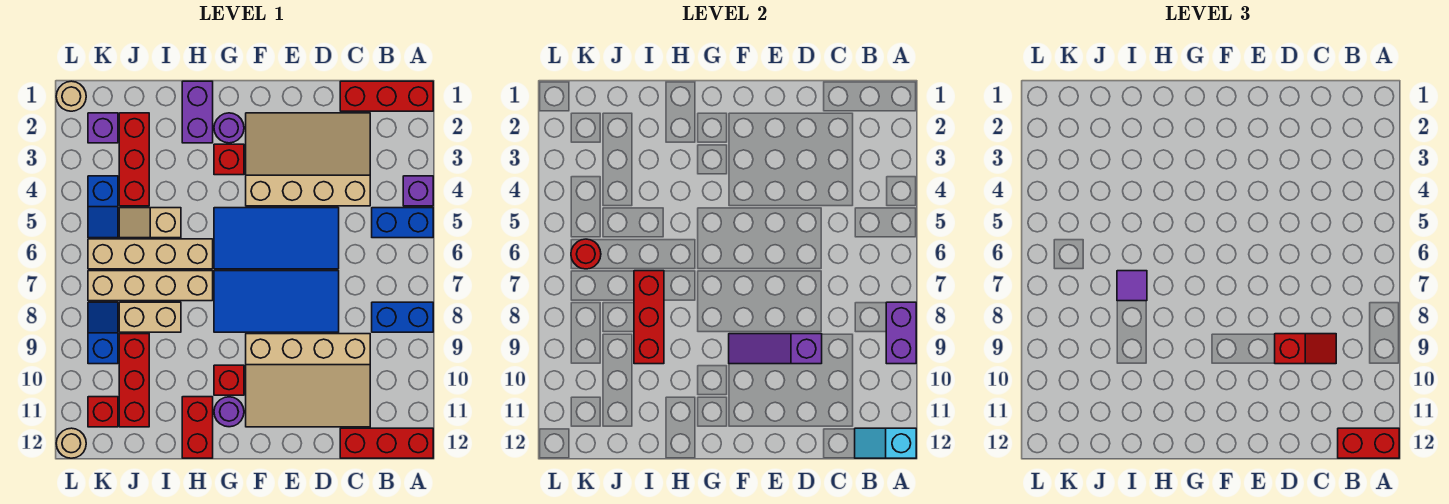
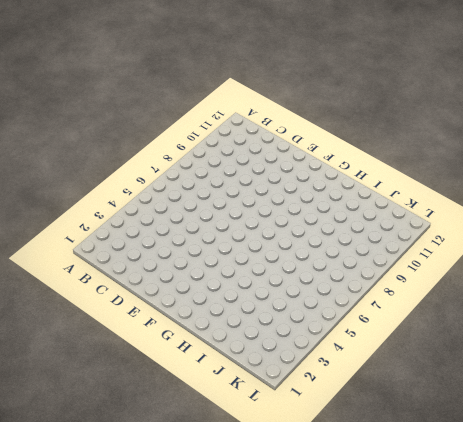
none -> red brick A1:C1 level 1
none -> purple brick A4 level 1
none -> blue brick A5:B5 level 1
none -> blue brick A8:B8 level 1

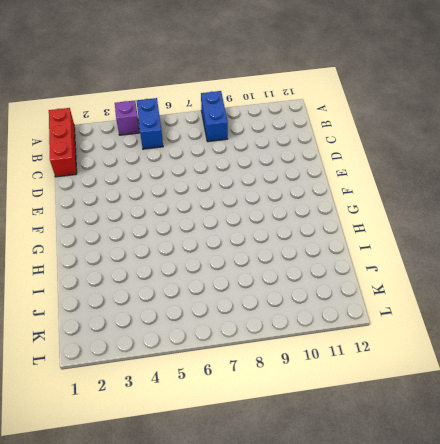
none -> red brick A12:C12 level 1
none -> tan slope C2:F4 level 1 top 4
none -> tan slope C9:F11 level 1 top 9
none -> blue tile D5:G6 level 1

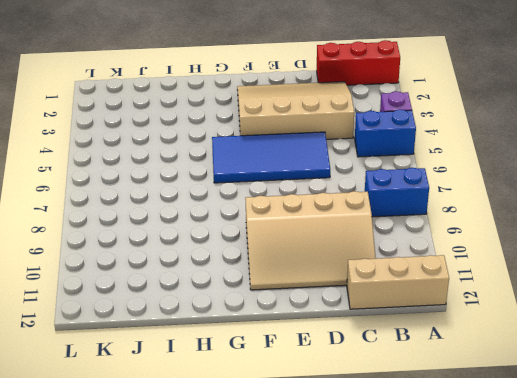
tan brick A12:C12 level 1 -> red brick A12:C12 level 1
none -> blue tile D7:G8 level 1
none -> purple round brick G2 level 1
none -> red brick G3 level 1
none -> red brick G10 level 1

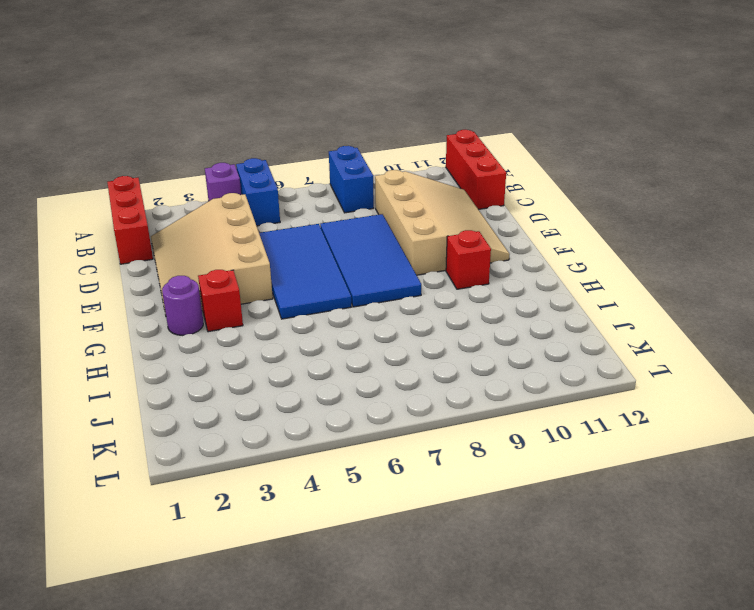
none -> purple round brick G11 level 1
none -> purple brick H1:H2 level 1
none -> tan brick H6:K6 level 1
none -> tan brick H7:K7 level 1

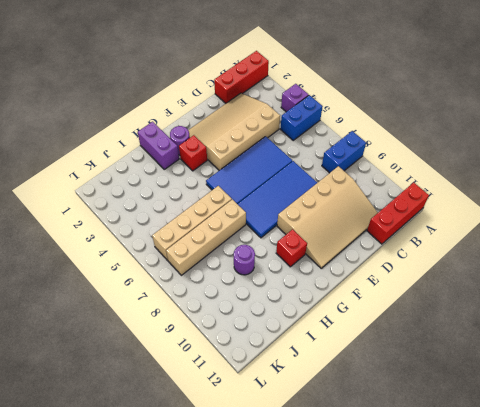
purple round brick I9 level 1 -> purple round brick G11 level 1
none -> red brick H11:H12 level 1
none -> tan slope I5:J5 level 1 top I
none -> tan brick I8:J8 level 1
none -> red brick J2:J4 level 1

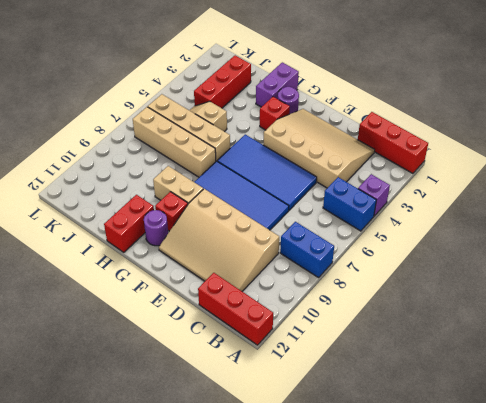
tan brick G9:H9 level 1 -> tan brick I8:J8 level 1
none -> red brick J9:J11 level 1
none -> purple brick K2 level 1
none -> blue slope K4:K5 level 1 top 4
none -> blue slope K8:K9 level 1 top 9

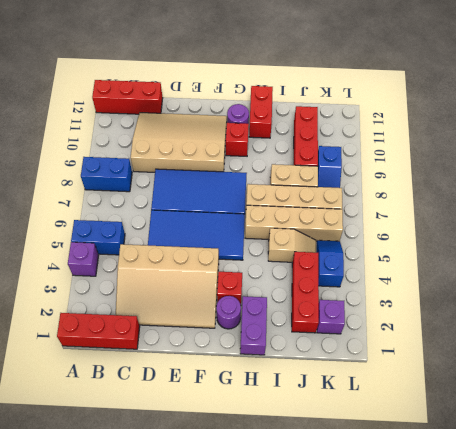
none -> red brick K11 level 1
none -> tan round brick L1 level 1
none -> tan round brick L12 level 1
none -> purple brick A8:A9 level 2

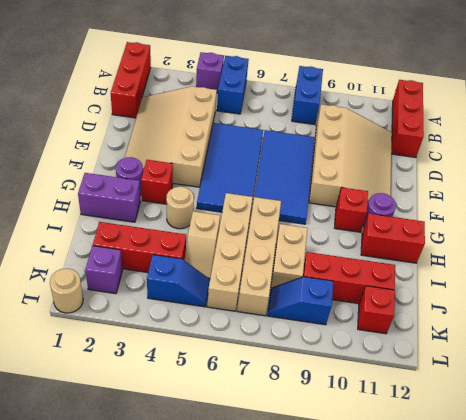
tan round brick H4 level 1 -> tan round brick L12 level 1
none -> purple brick A8:A9 level 2
none -> cyan slope A12:B12 level 2 top A
none -> purple slope D9:F9 level 2 top D
none -> red brick I7:I9 level 2

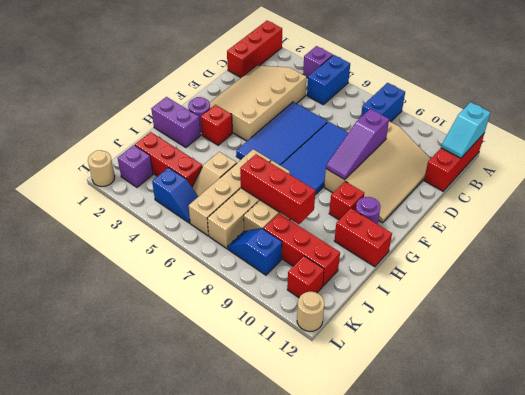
none -> purple brick A8:A9 level 2
none -> red round brick K6 level 2
none -> red brick A12:B12 level 3
none -> red slope C9:D9 level 3 top D

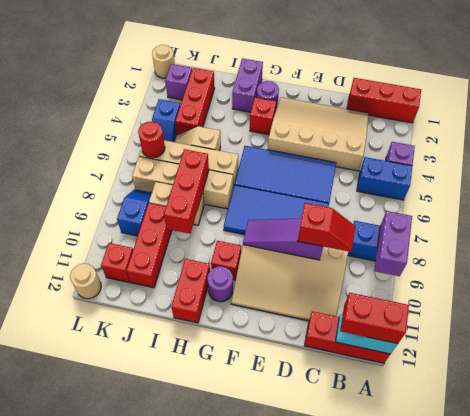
none -> purple tile I7 level 3

